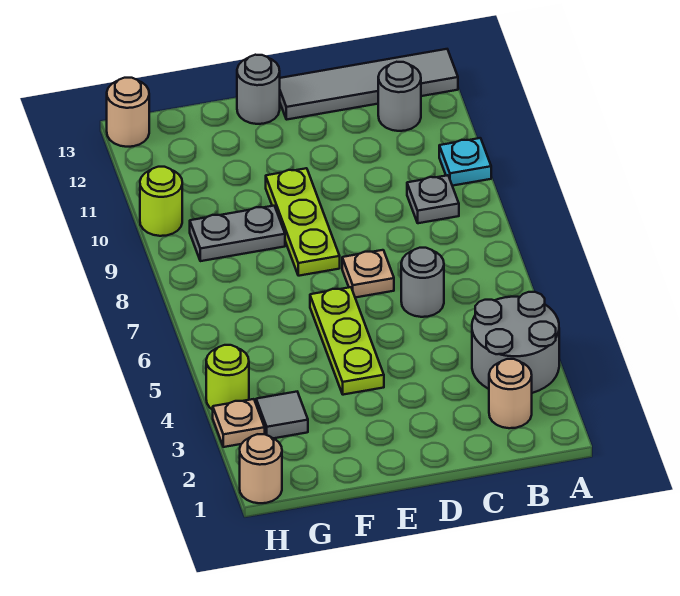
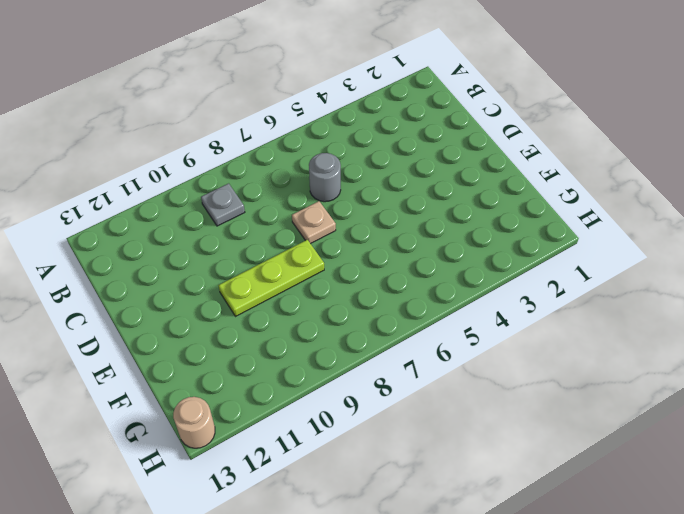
none -> grey round brick A3:B4 level 1
none -> cyan plate A10 level 1
none -> grey tile A13:D13 level 1

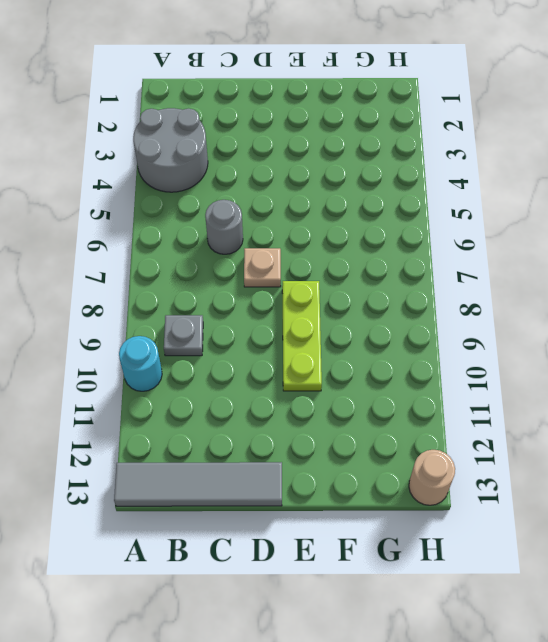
cyan round brick A10 level 1 -> cyan plate A10 level 1
none -> tan round brick B2 level 1
none -> grey round brick B12 level 1
none -> lime plate E4:E6 level 1

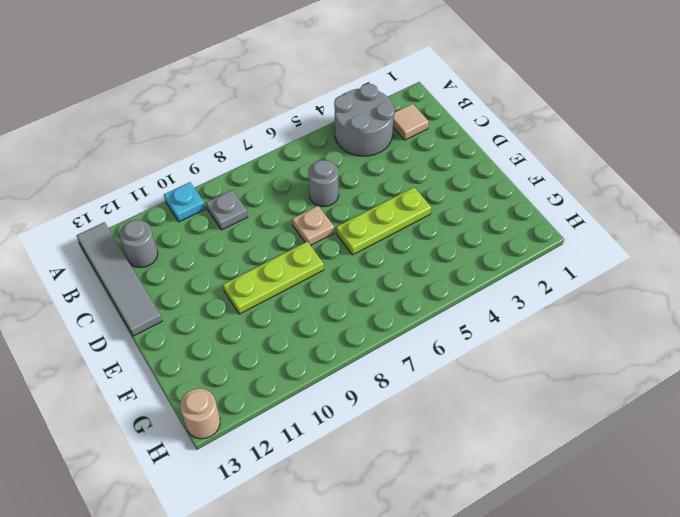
tan tile B2 level 1 -> tan round brick B2 level 1
none -> grey round brick E13 level 1
none -> grey plate F9:G9 level 1
none -> grey tile G3 level 1

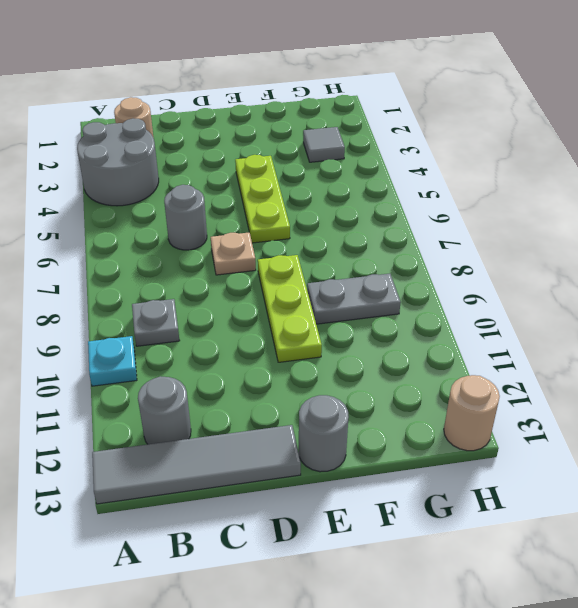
none -> tan round brick H1 level 1
none -> tan plate H3 level 1
none -> lime round brick H4 level 1

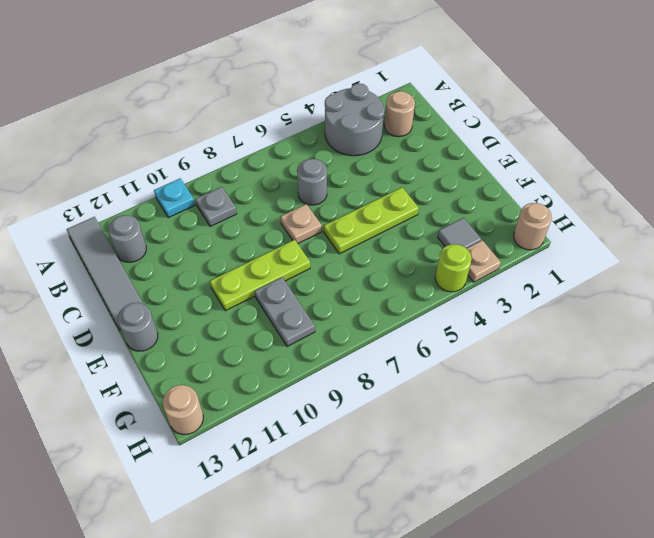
none -> lime round brick H10 level 1

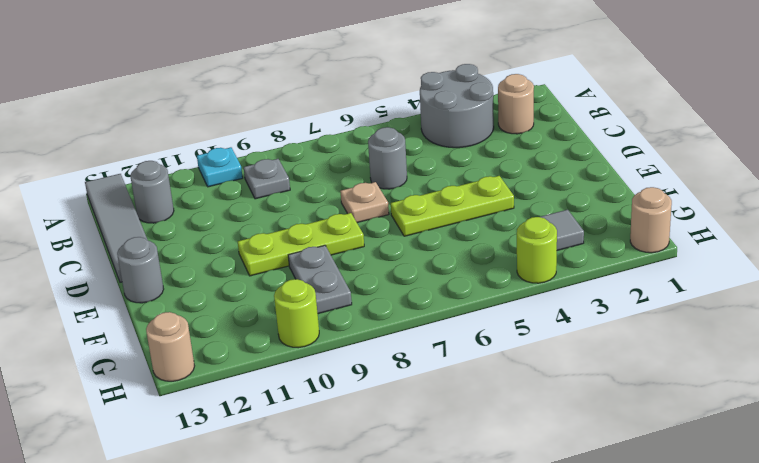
none -> tan plate H3 level 1

